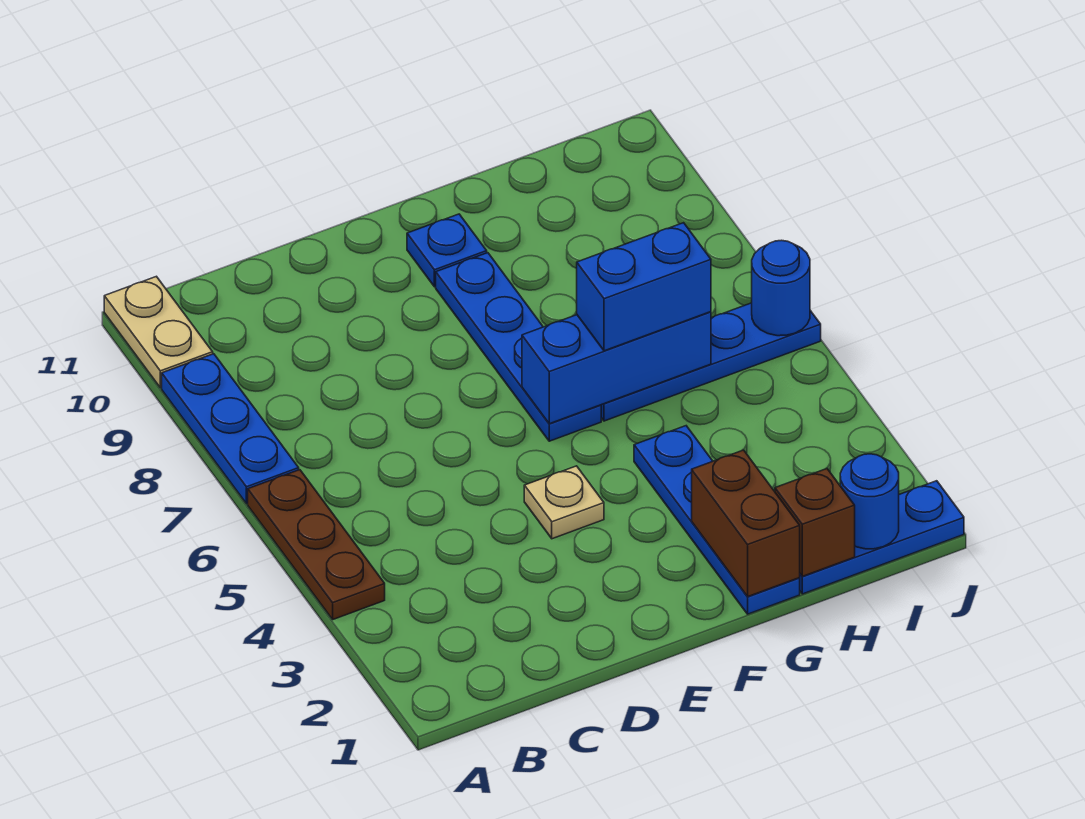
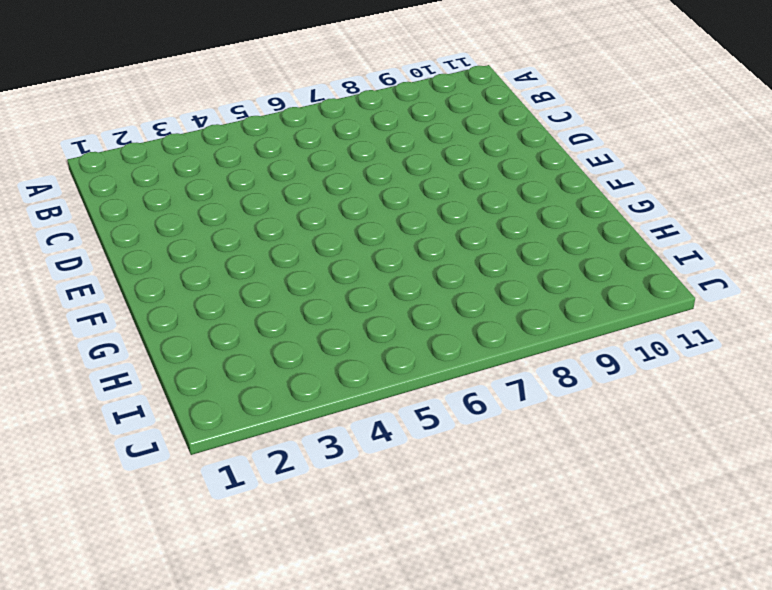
none -> brown plate A4:A6 level 1
none -> blue plate A7:A9 level 1
none -> tan plate A10:A11 level 1

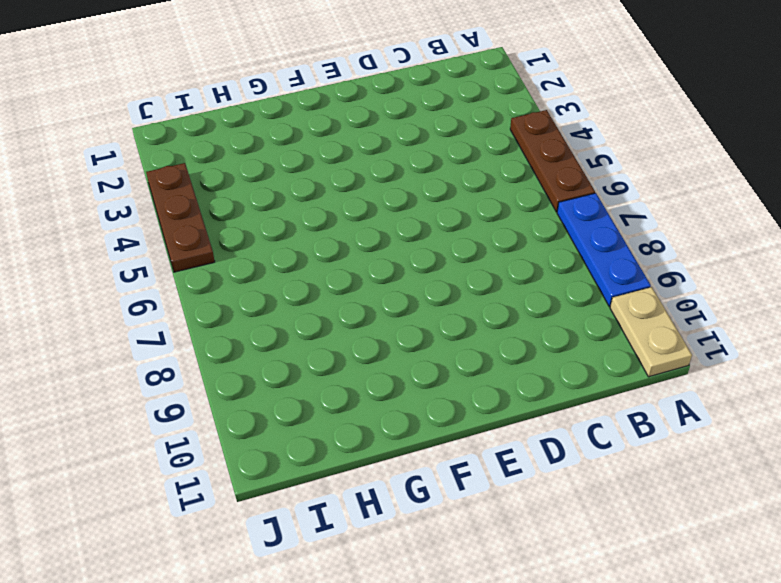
brown plate J3:J5 level 1 -> none
none -> tan plate E4 level 1
none -> blue plate F6:F9 level 1
none -> blue plate F10 level 1

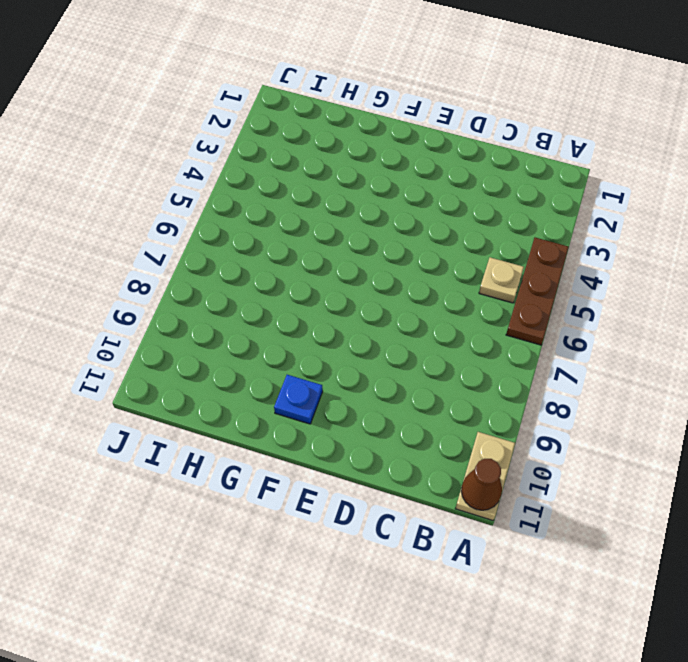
brown cone A11 level 2 -> none
tan plate B5 level 1 -> tan plate E4 level 1
none -> blue plate A7:A9 level 1
none -> blue plate F6:F9 level 1
none -> blue plate G1:G4 level 1

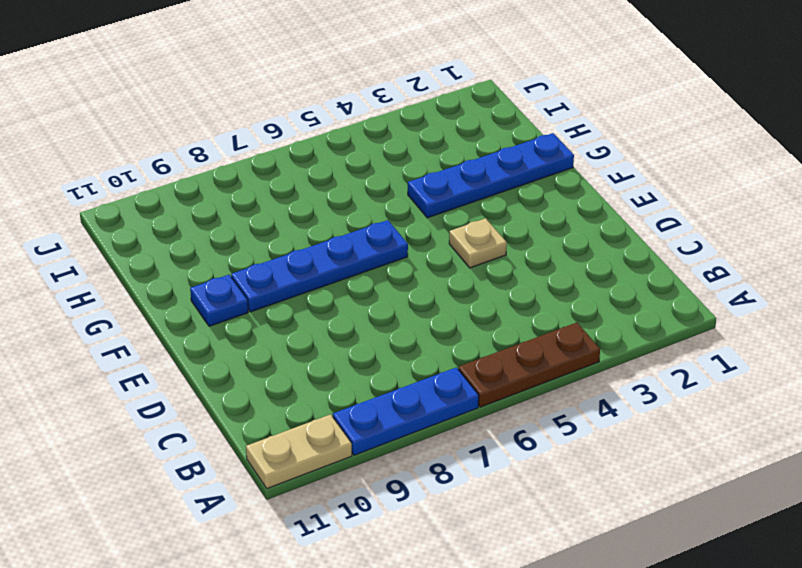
none -> blue plate G6:J6 level 1
none -> blue plate H1:J1 level 1
none -> blue brick F6:H6 level 2

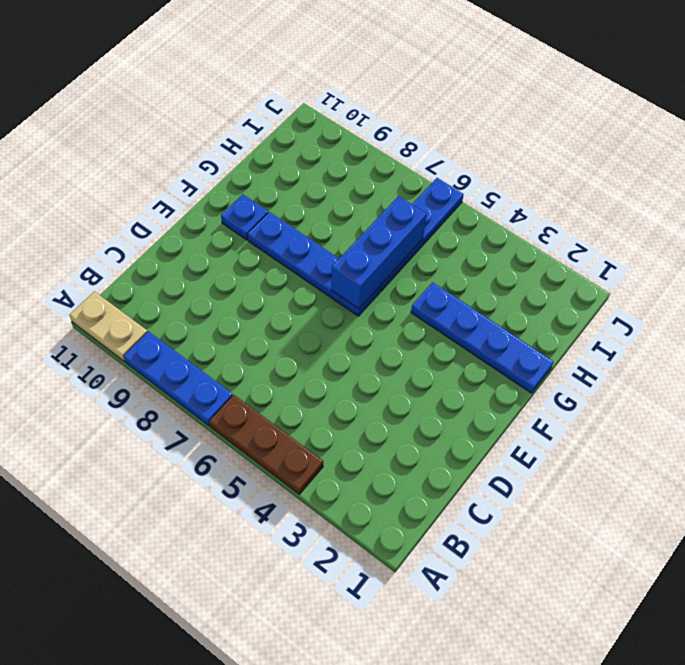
none -> tan plate E4 level 1
none -> blue plate H1:J1 level 1
none -> brown brick G1:G2 level 2

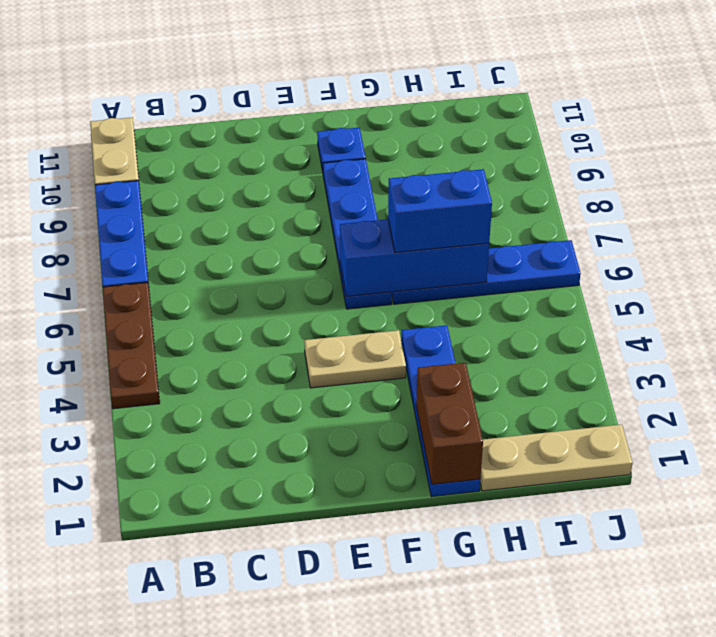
tan plate E4:F4 level 1 -> tan plate E4 level 1
tan plate H1:J1 level 1 -> blue plate H1:J1 level 1
none -> brown brick H1 level 2
none -> blue round brick I1 level 2
none -> blue round brick J6 level 2

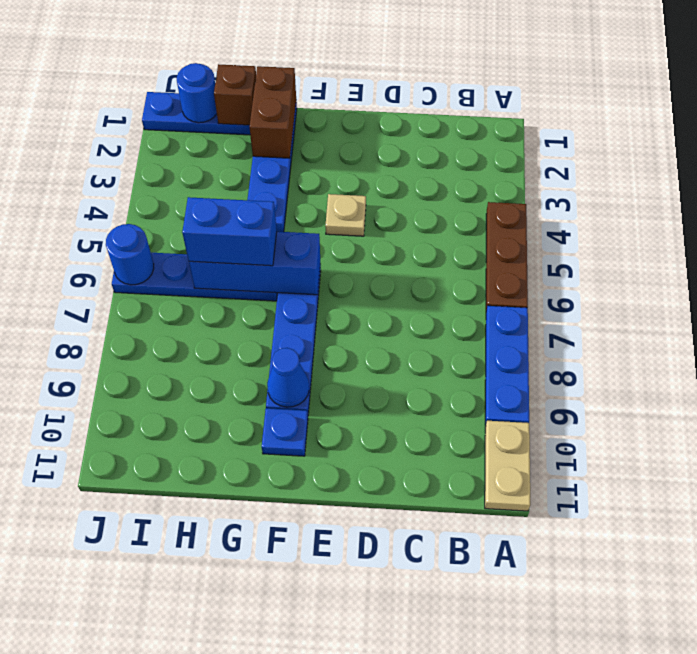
blue cone F9 level 2 -> none

